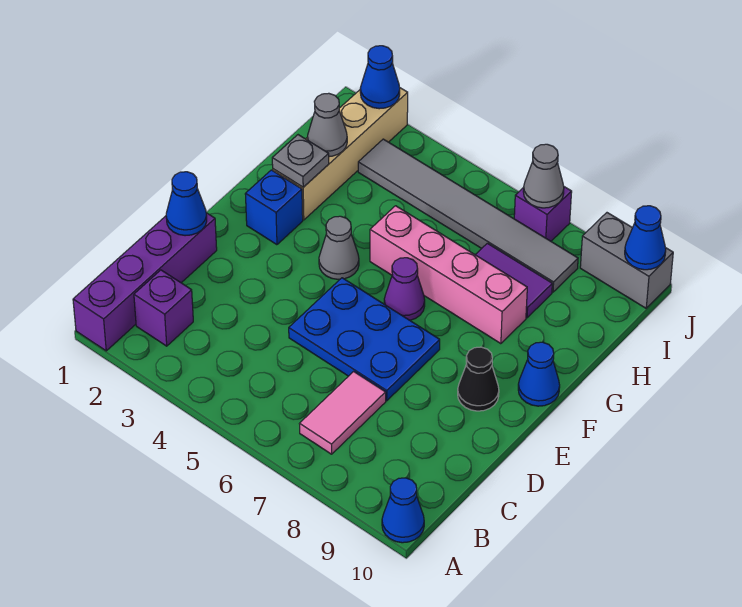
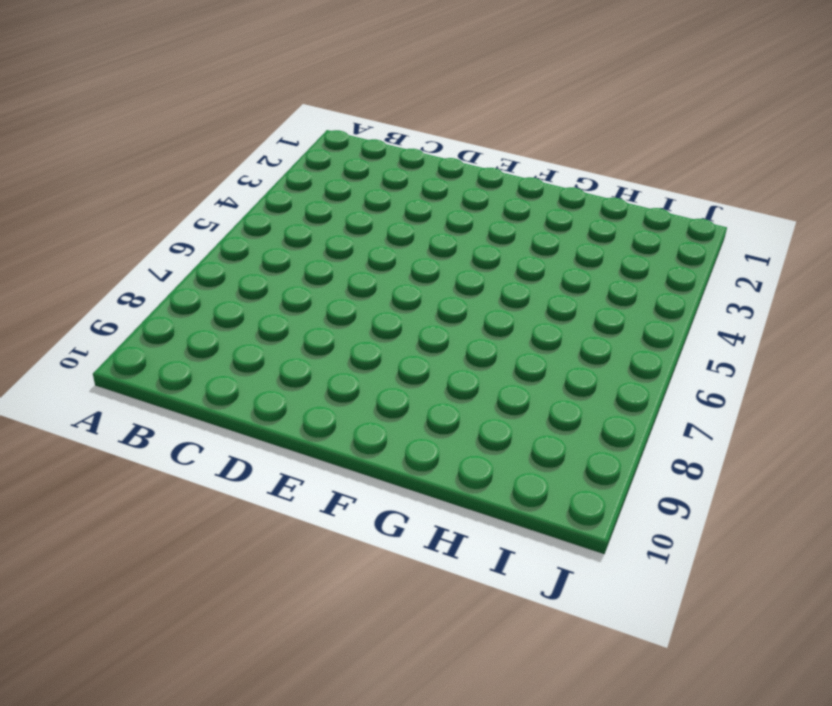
none -> purple brick A1:D1 level 1
none -> blue cone A10 level 1
none -> purple brick B2 level 1

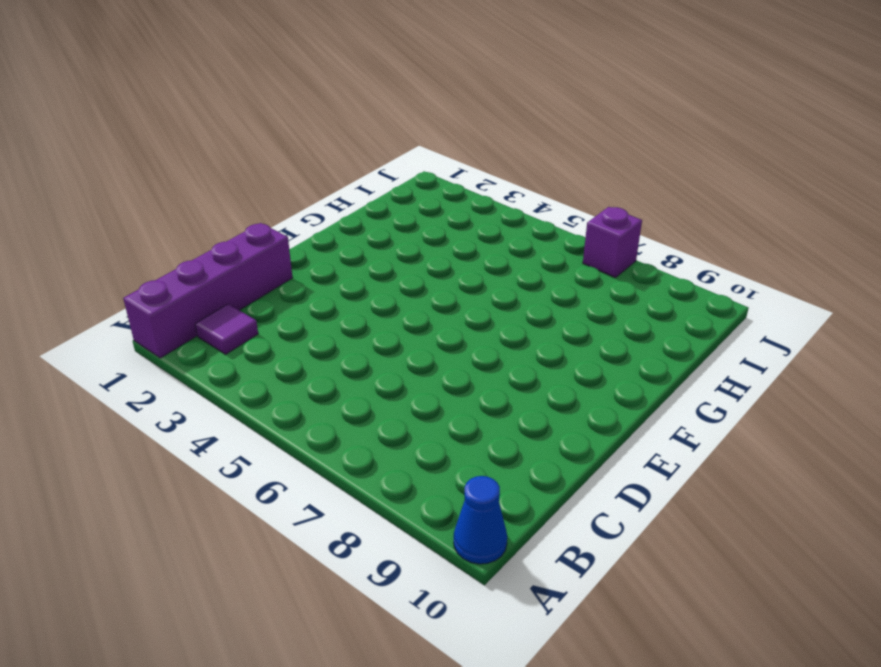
purple tile B2 level 1 -> purple brick B2 level 1
none -> pink tile B7:C7 level 1
none -> blue plate D5:E7 level 1
none -> black cone E9 level 1

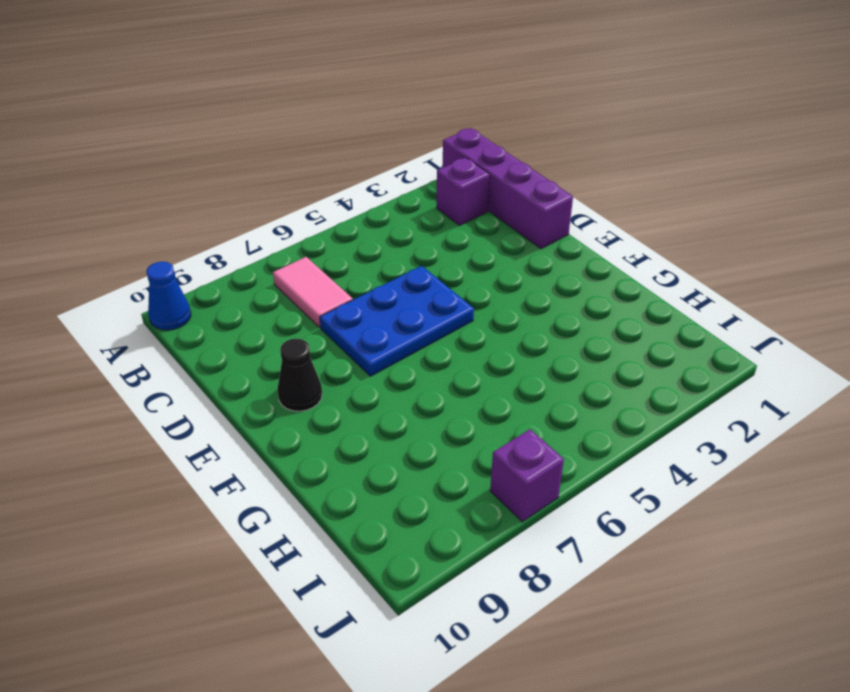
none -> blue brick F2 level 1
none -> grey cone F4 level 1
none -> purple cone F6 level 1

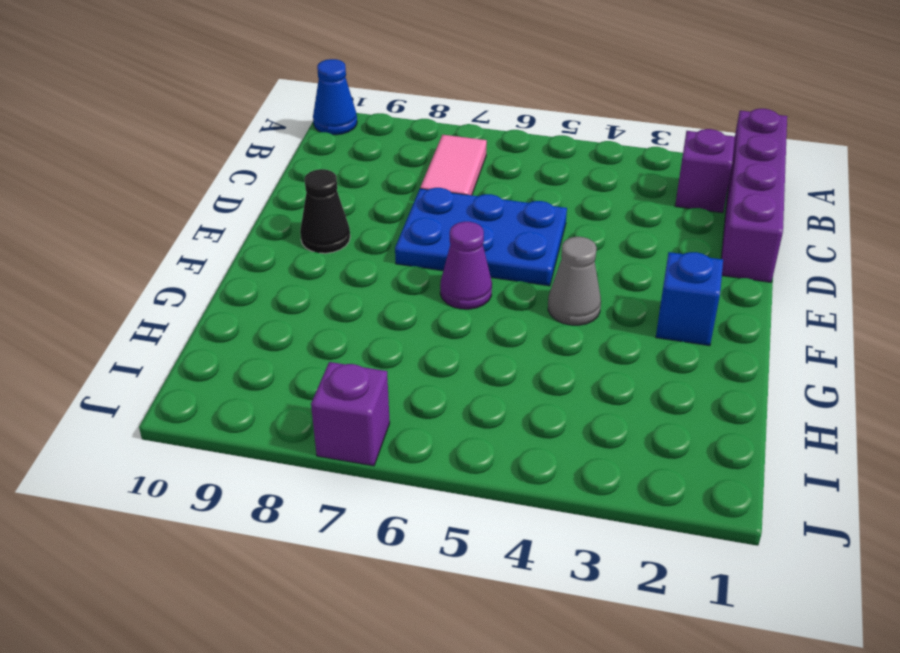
none -> blue cone F10 level 1
none -> tan brick G2:J2 level 1
none -> pink brick G5:G8 level 1

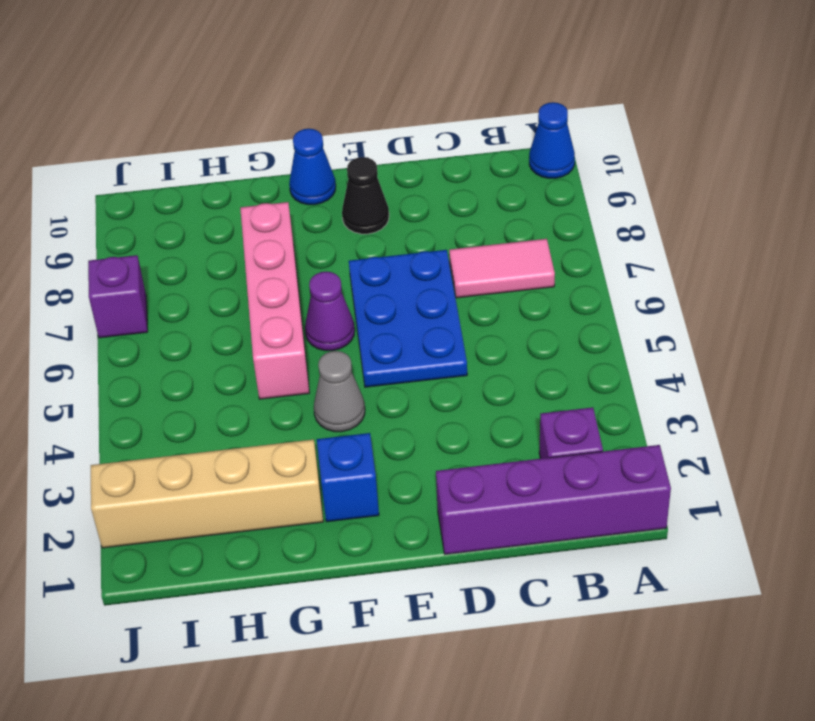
none -> purple tile H7:H8 level 1
none -> grey tile I3:I8 level 1
none -> grey brick J9:J10 level 1

